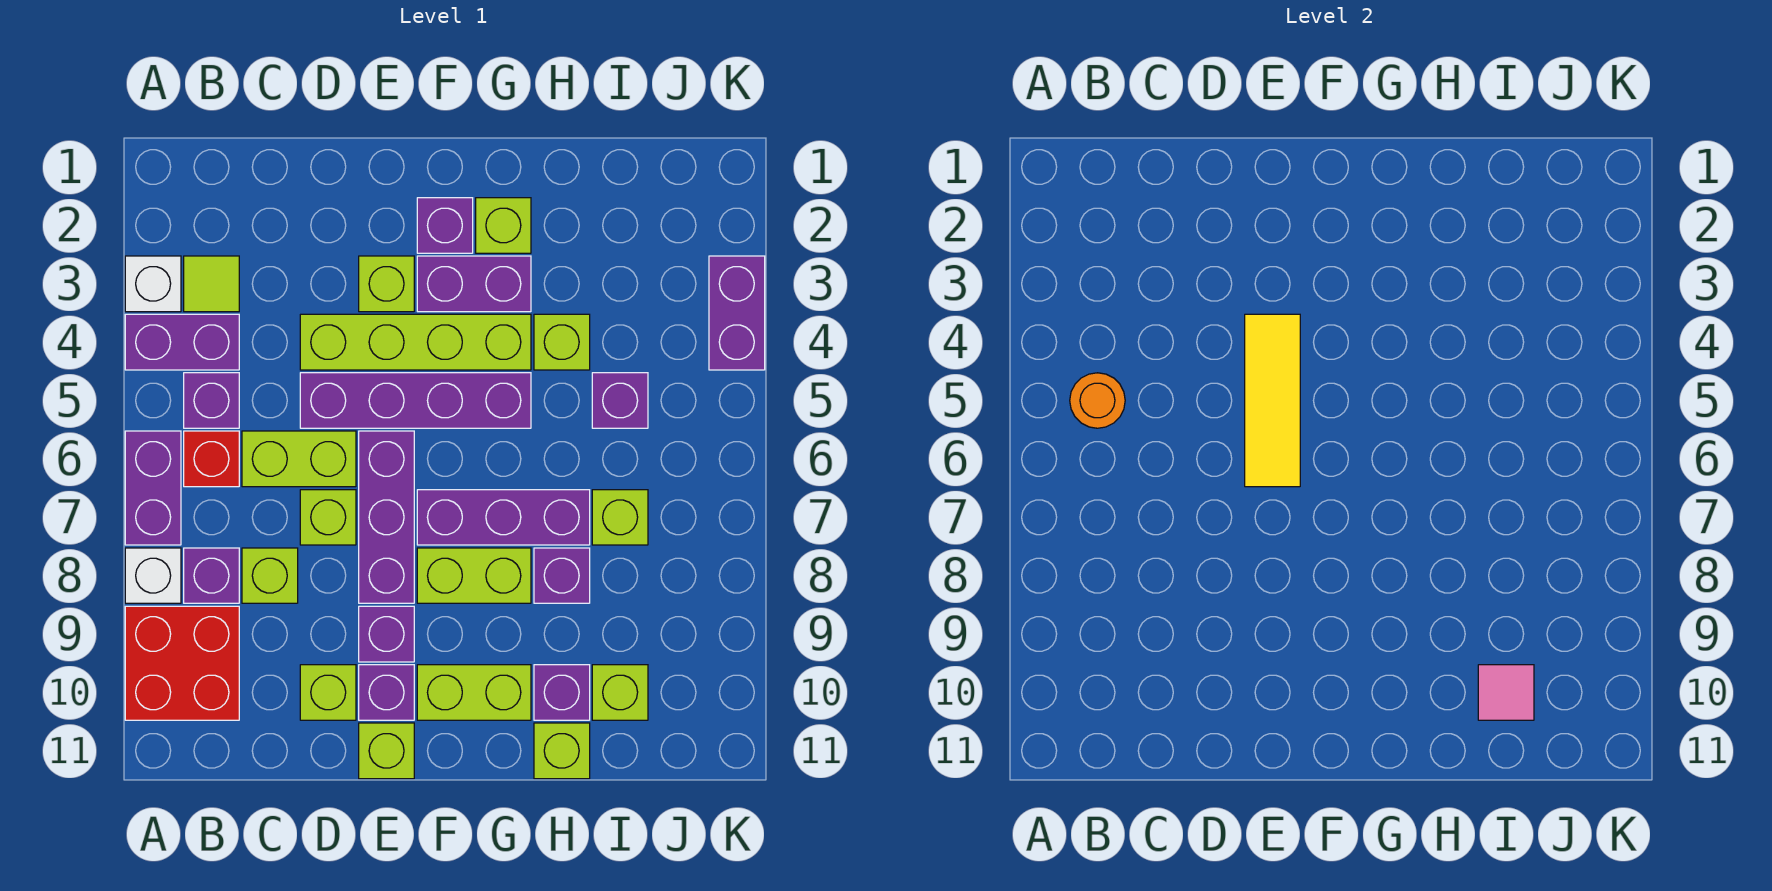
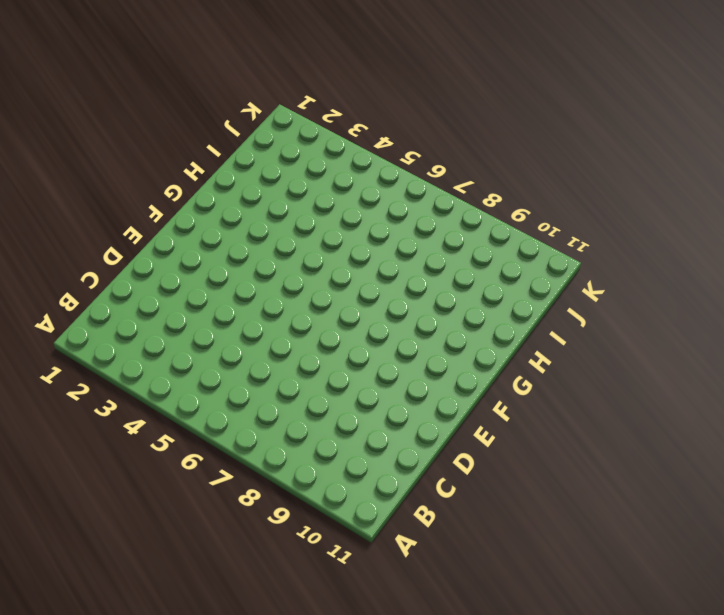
none -> white brick A3 level 1
none -> purple brick A4:B4 level 1
none -> purple brick A6:A7 level 1
none -> white brick A8 level 1

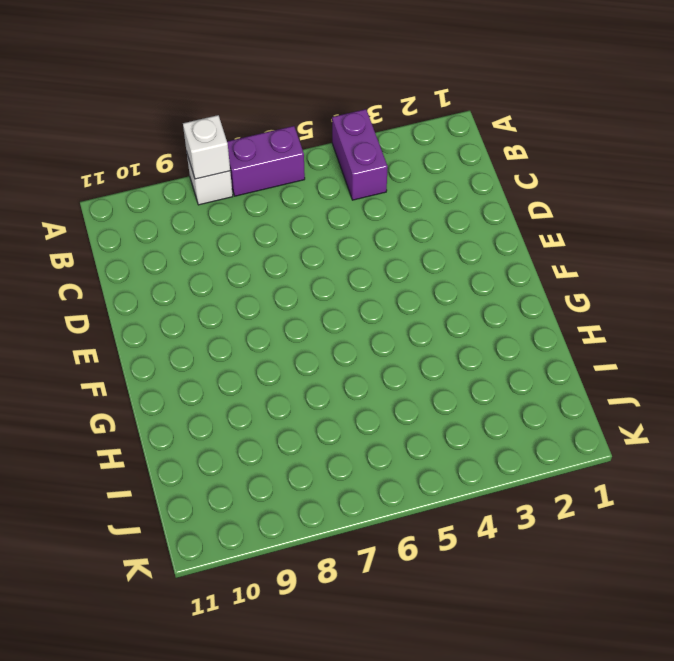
white brick A8 level 2 -> white brick A3 level 1
none -> red brick A9:B10 level 1
none -> lime tile B3 level 1
none -> purple brick B5 level 1
none -> red brick B6 level 1

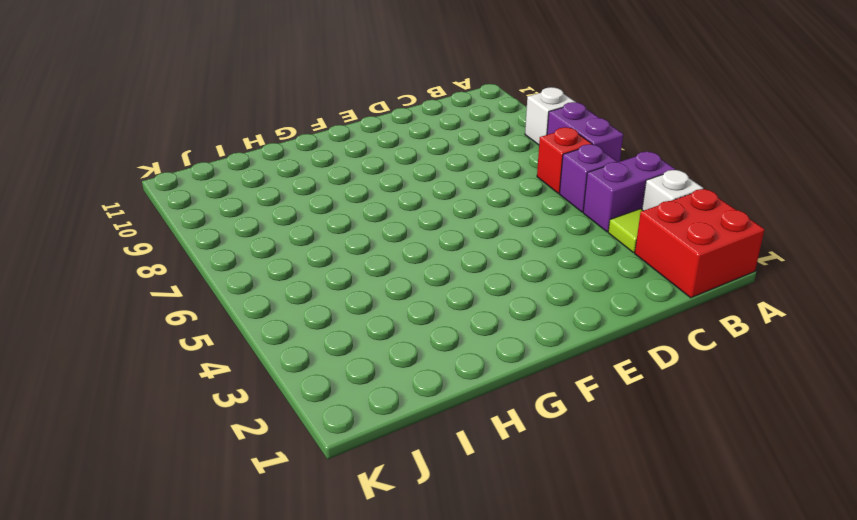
red brick A1:B2 level 1 -> red brick A9:B10 level 1
none -> purple brick B8 level 1
none -> lime brick C6:D6 level 1
none -> lime brick C8 level 1
none -> lime brick D4:G4 level 1

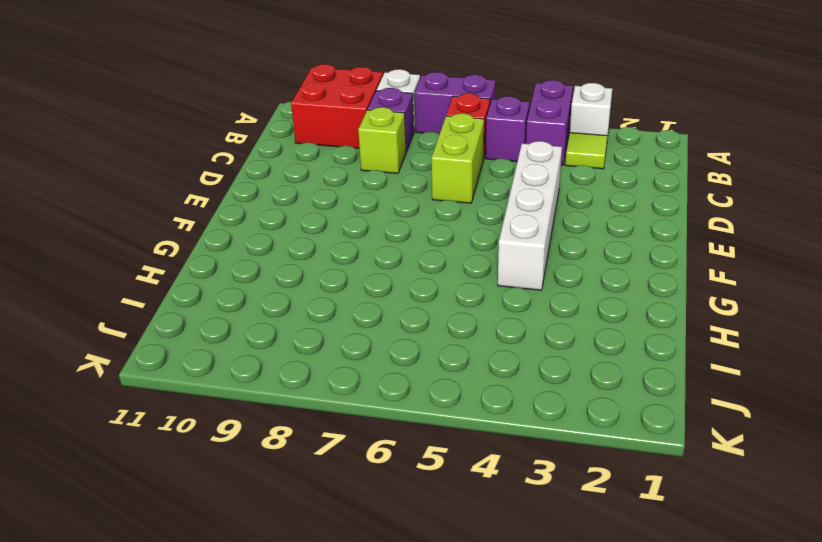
white brick D4:G4 level 1 -> lime brick D4:G4 level 1
none -> purple brick D5:G5 level 1
none -> lime brick D7 level 1
none -> lime brick D10 level 1
none -> lime brick E3 level 1

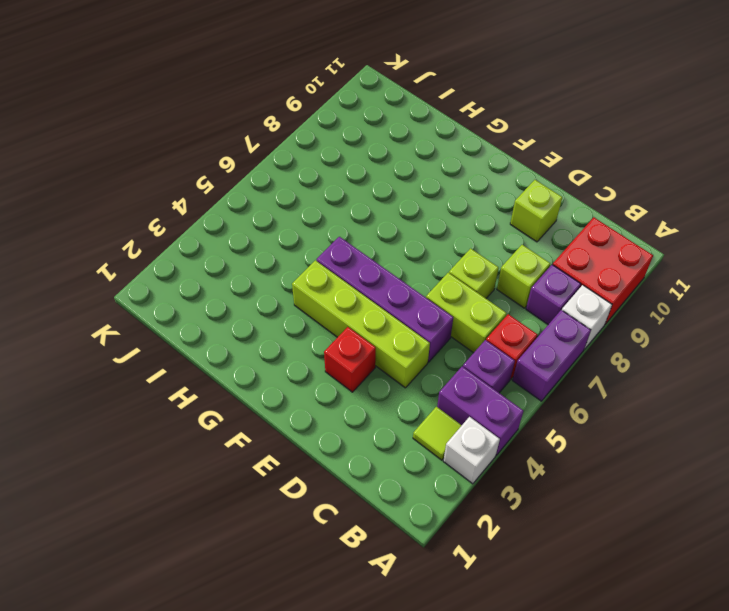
red brick E3 level 1 -> lime brick E3 level 1
none -> purple brick E6:E8 level 1
none -> purple brick E9 level 1
none -> purple brick E10 level 1
none -> lime brick E11 level 1

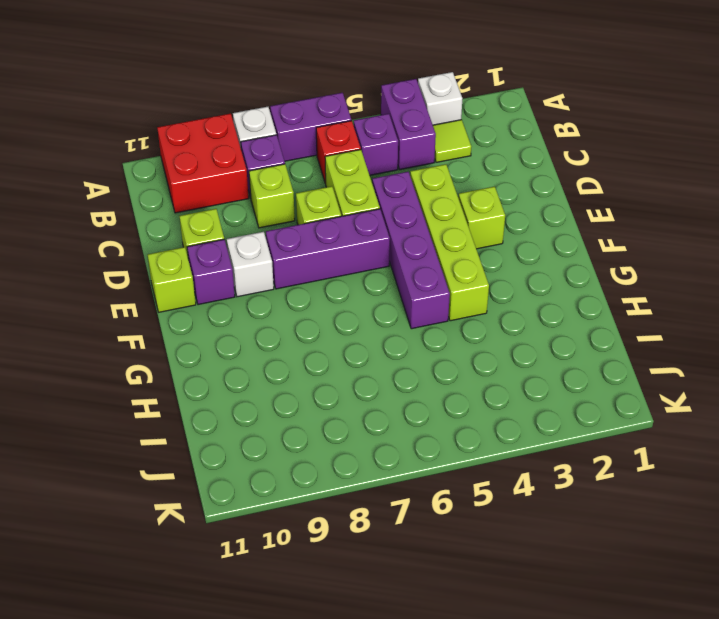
white brick E9 level 1 -> purple brick E9 level 1
none -> purple brick F2 level 1
none -> purple brick F3:G3 level 1
none -> purple brick F7:H7 level 1
none -> lime brick F8:G8 level 1

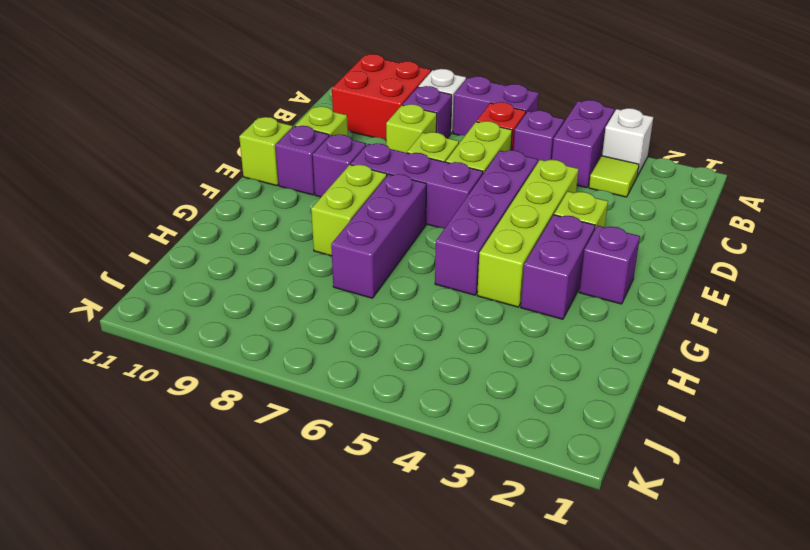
none -> lime brick F10:G10 level 1
none -> lime brick G2 level 1
none -> lime brick H4 level 1
none -> purple brick H8 level 1

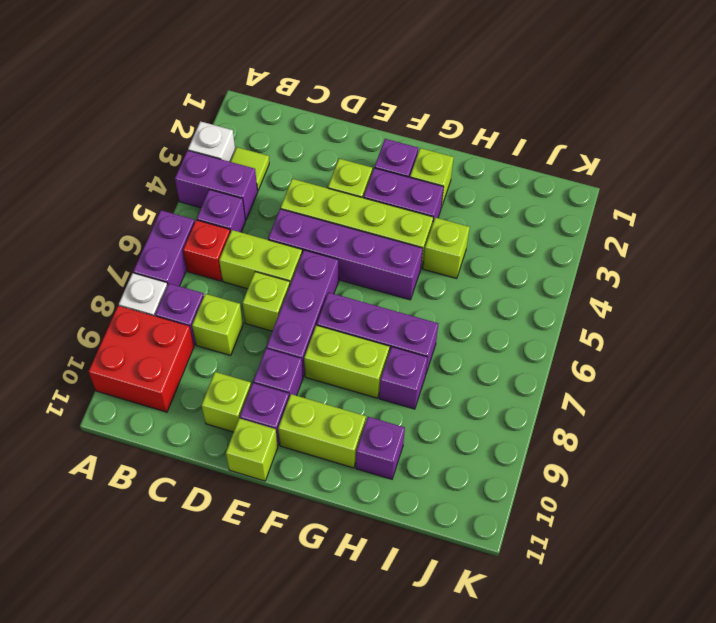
none -> lime brick H11 level 1
none -> purple brick I5 level 1
none -> lime brick I7 level 1
none -> lime brick I10 level 1

